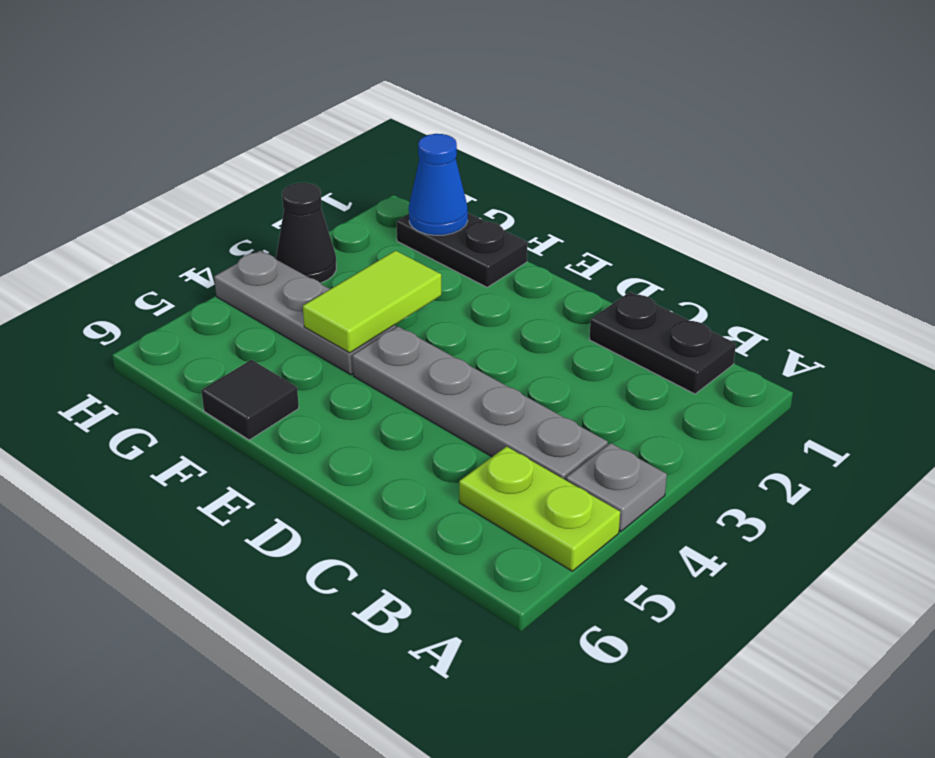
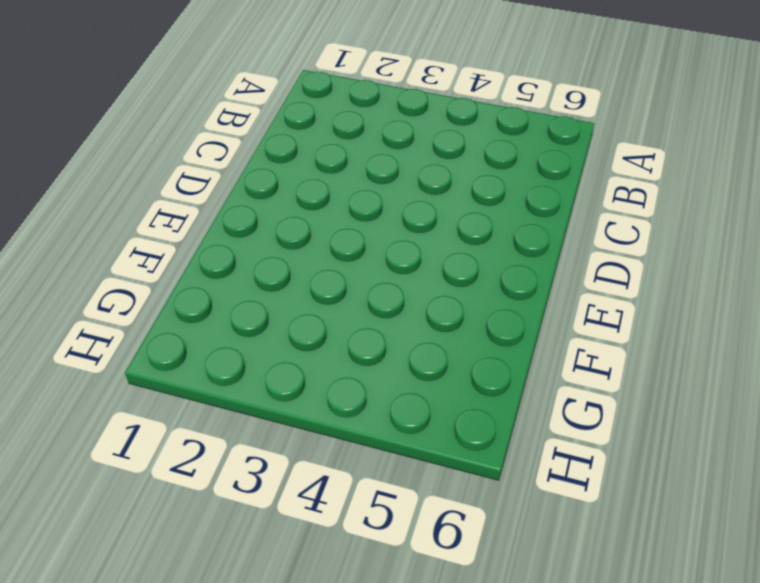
none -> grey plate A4 level 1
none -> lime plate A5:B5 level 1

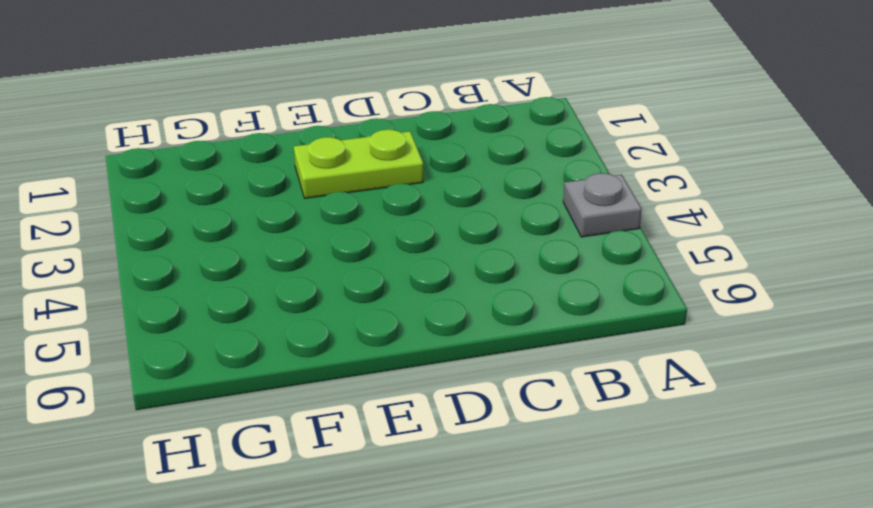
lime plate D2:E2 level 1 -> lime plate A5:B5 level 1
none -> black plate B1:C1 level 1
none -> grey plate B4:E4 level 1

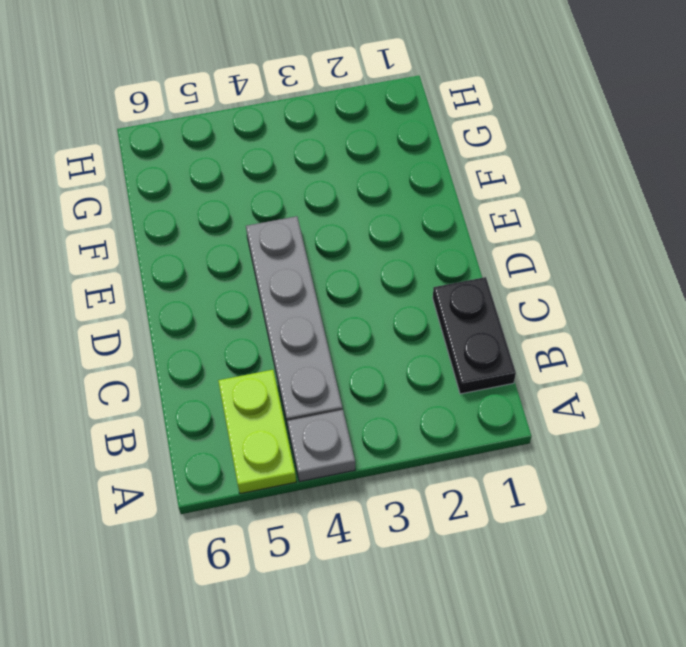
none -> black plate F1:G1 level 1
none -> grey plate F4:H4 level 1

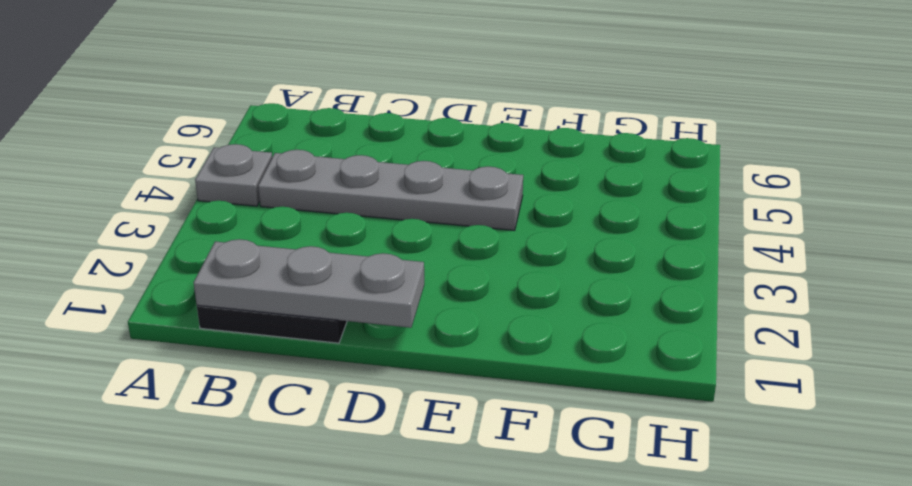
grey plate B1:D1 level 2 -> grey plate F4:H4 level 1
none -> lime plate A5:B5 level 1
none -> black plate F1:G1 level 1

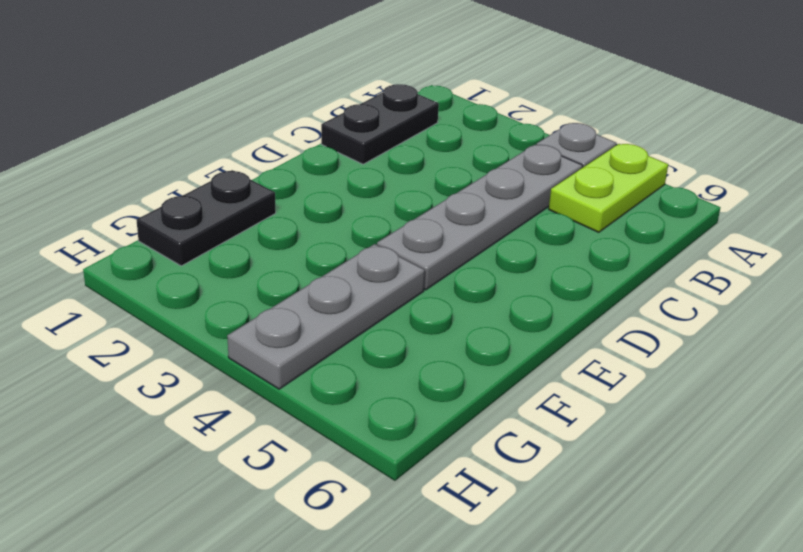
none -> black tile F6 level 1
none -> black cone H3 level 1

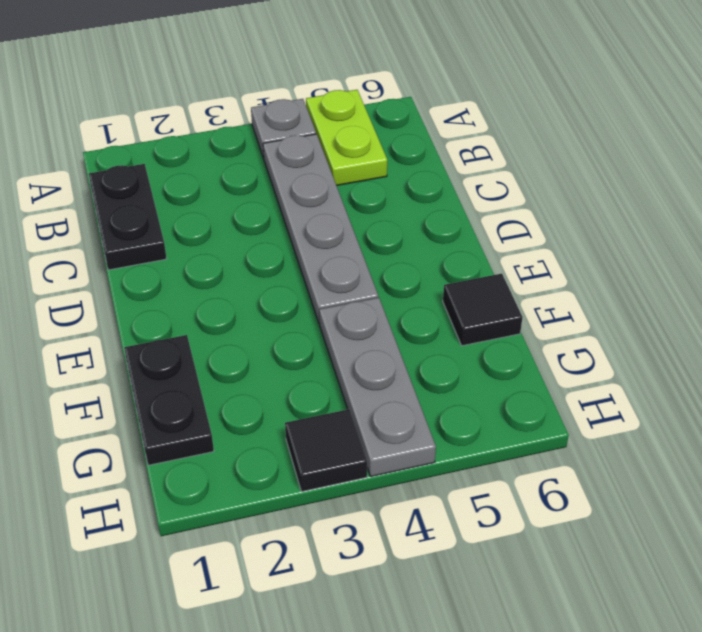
black tile H3 level 1 -> black cone H3 level 1
none -> lime tile F3:F4 level 2
none -> blue cone G1 level 2

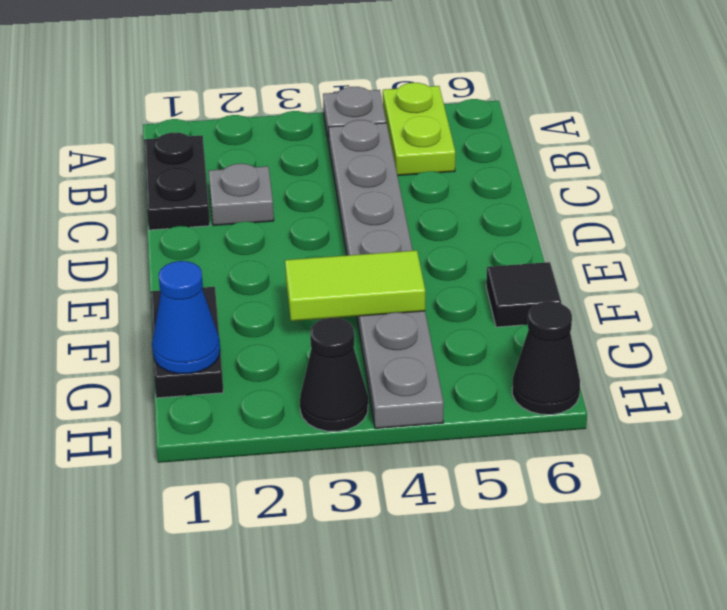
grey plate C2 level 1 -> none
black cone H6 level 1 -> none

